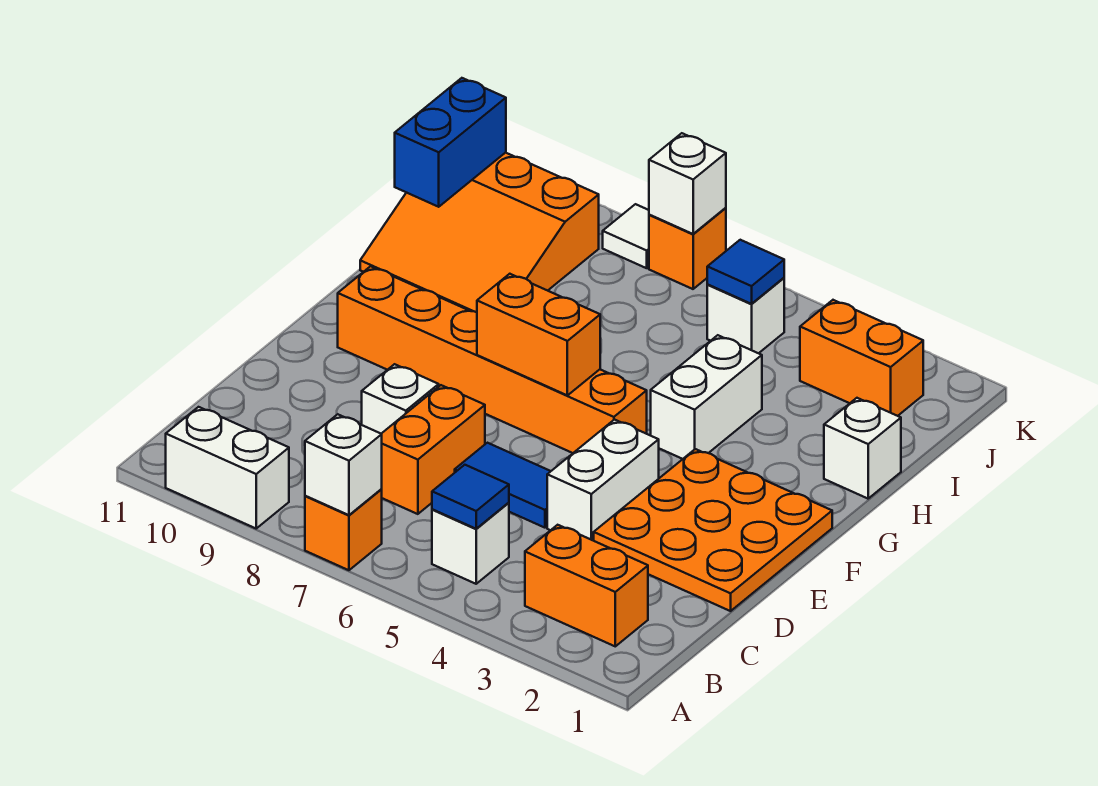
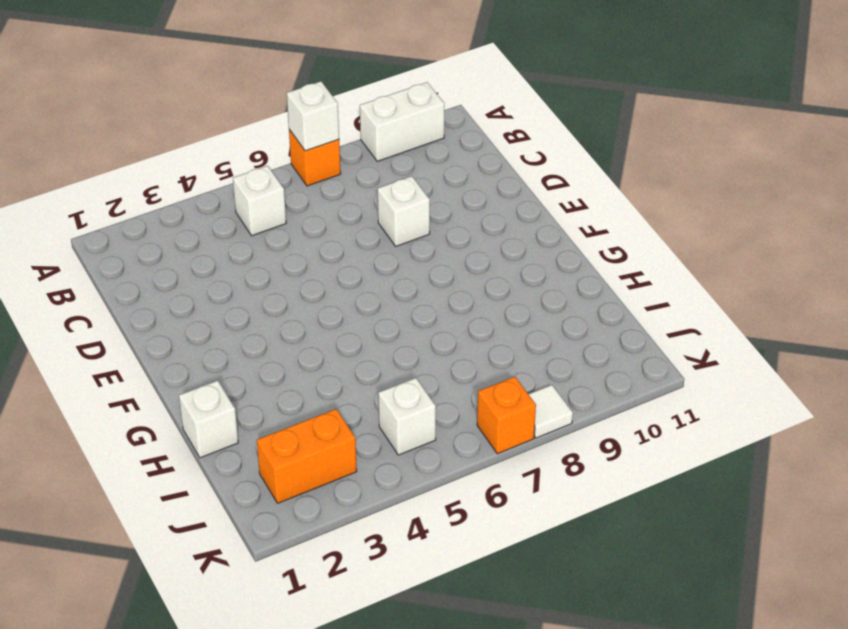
none -> orange brick B2:B3 level 1
none -> orange brick C7:D7 level 1
none -> orange plate D1:F3 level 1

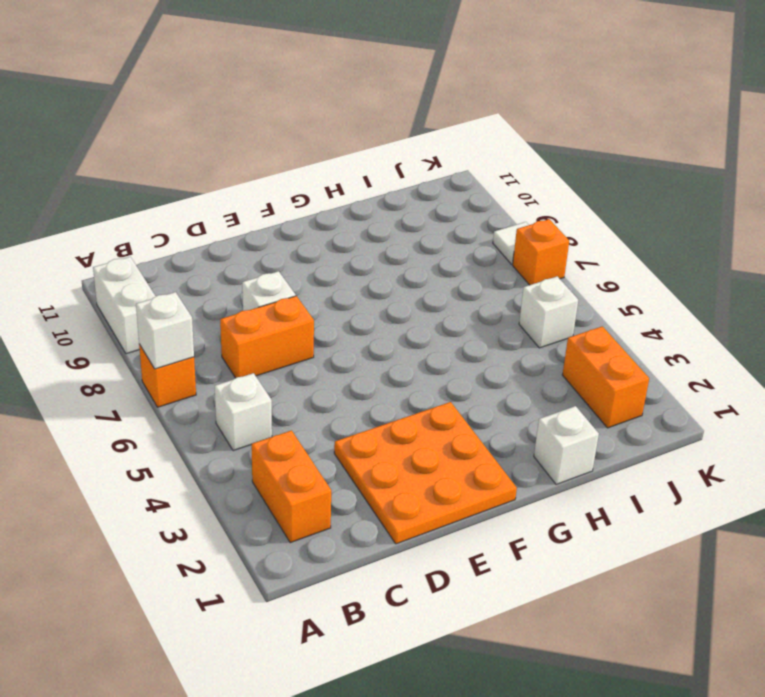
none -> white brick D4:E4 level 1
none -> blue tile D5:D6 level 1
none -> orange brick F5:F10 level 1

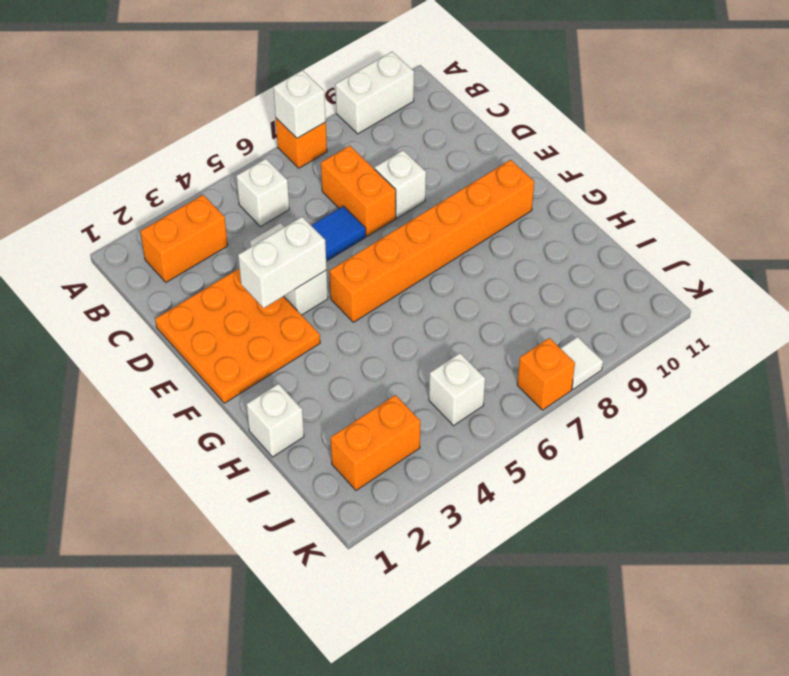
white brick E3:E4 level 2 -> white brick G4:H4 level 1
none -> orange slope H9:J11 level 1 top J
none -> blue tile B5 level 2
none -> orange brick F6:F7 level 2

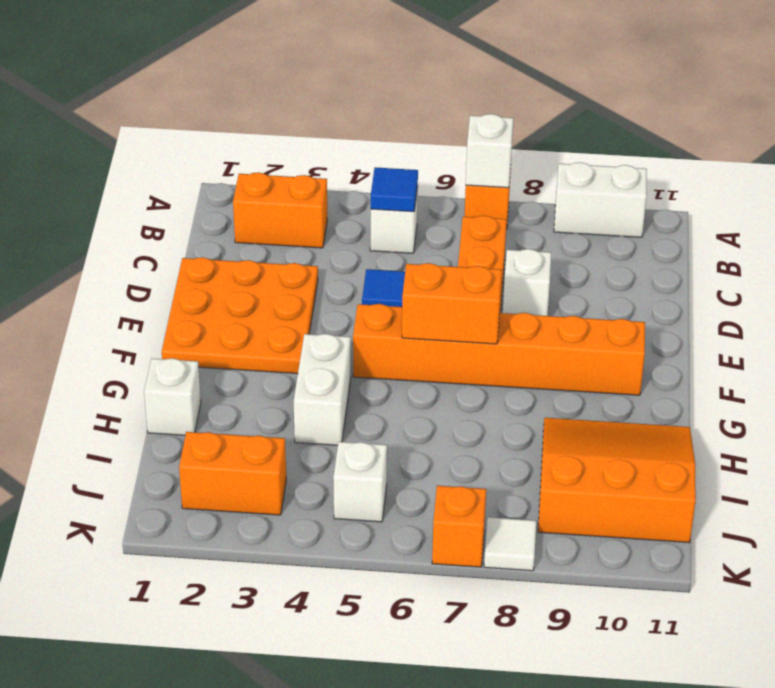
none -> white brick D4:E4 level 1
none -> blue brick I11:J11 level 2
none -> blue tile J5 level 2

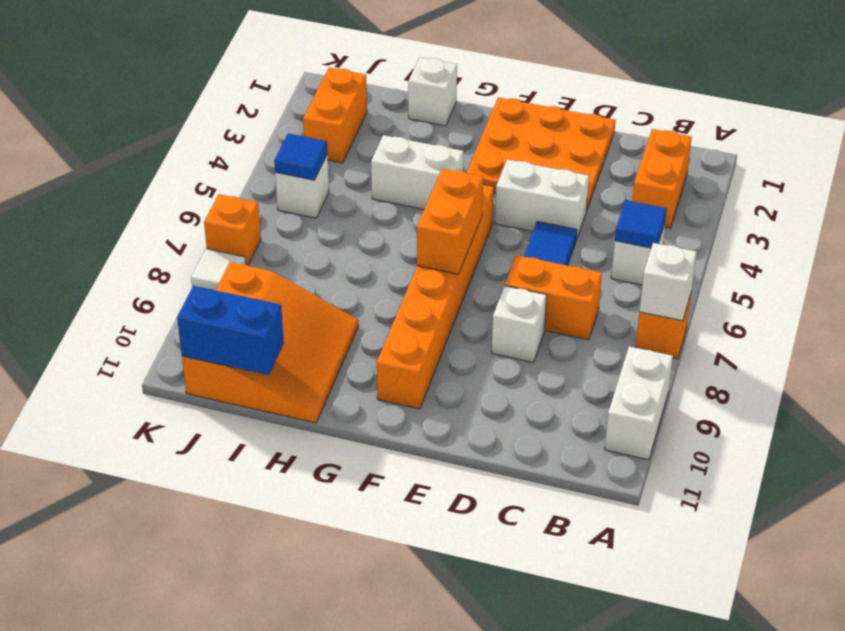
none -> white brick K7 level 2

